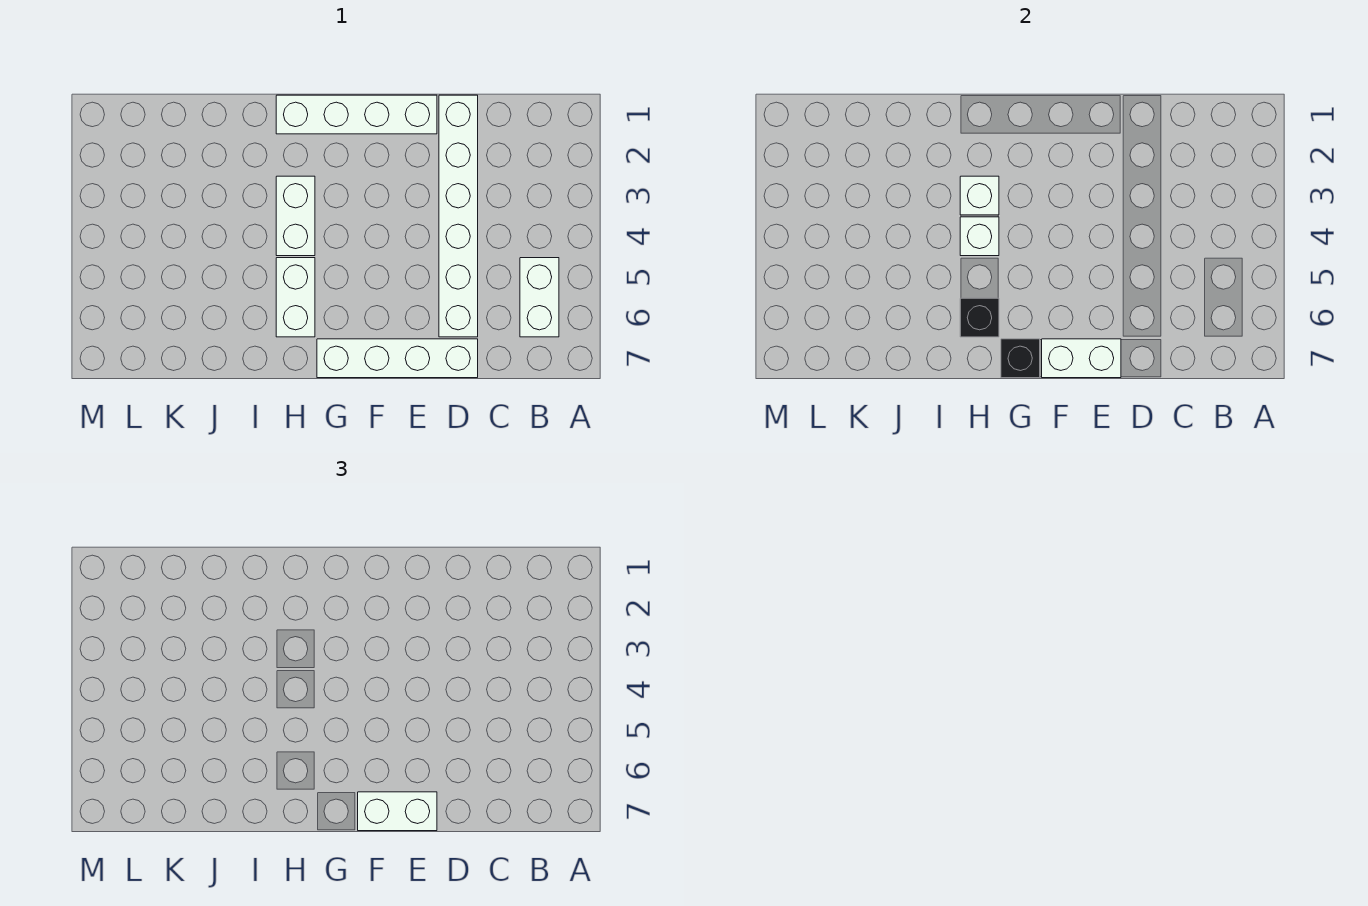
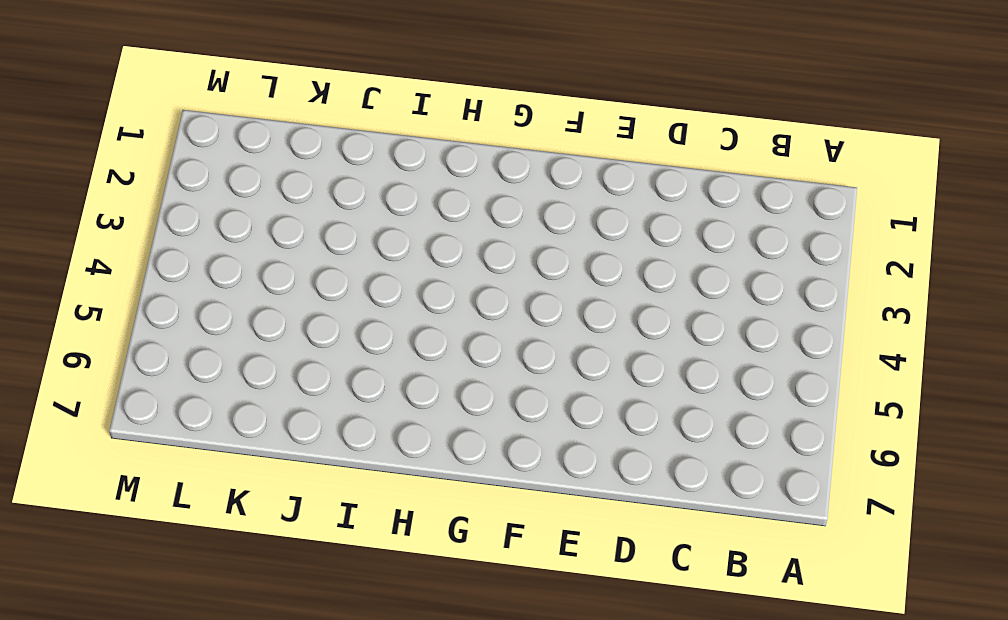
none -> white brick B5:B6 level 1
none -> white brick D1:D6 level 1
none -> white brick D7:G7 level 1

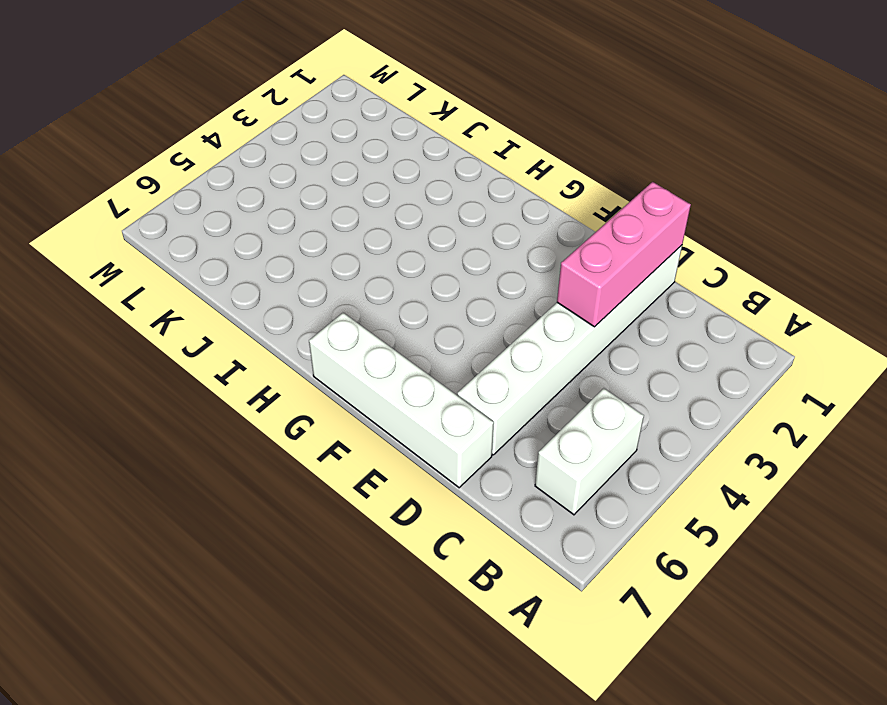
pink brick D1:D3 level 2 -> none
none -> white brick E1:H1 level 1
none -> white brick H3:H4 level 1
none -> white brick H5:H6 level 1

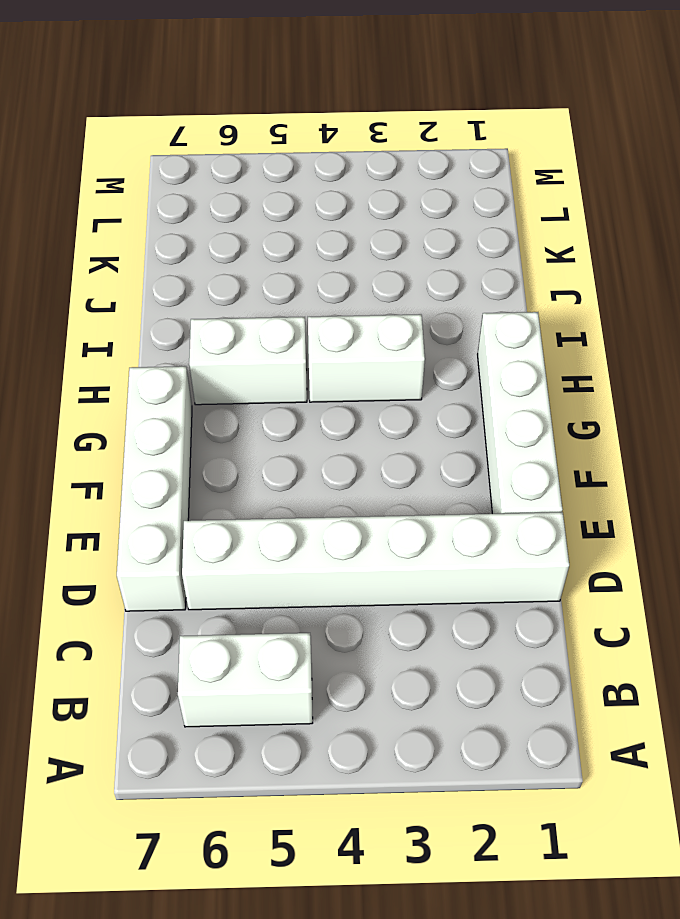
none -> white brick E7:F7 level 2
none -> black brick G7 level 2
none -> white brick H3 level 2

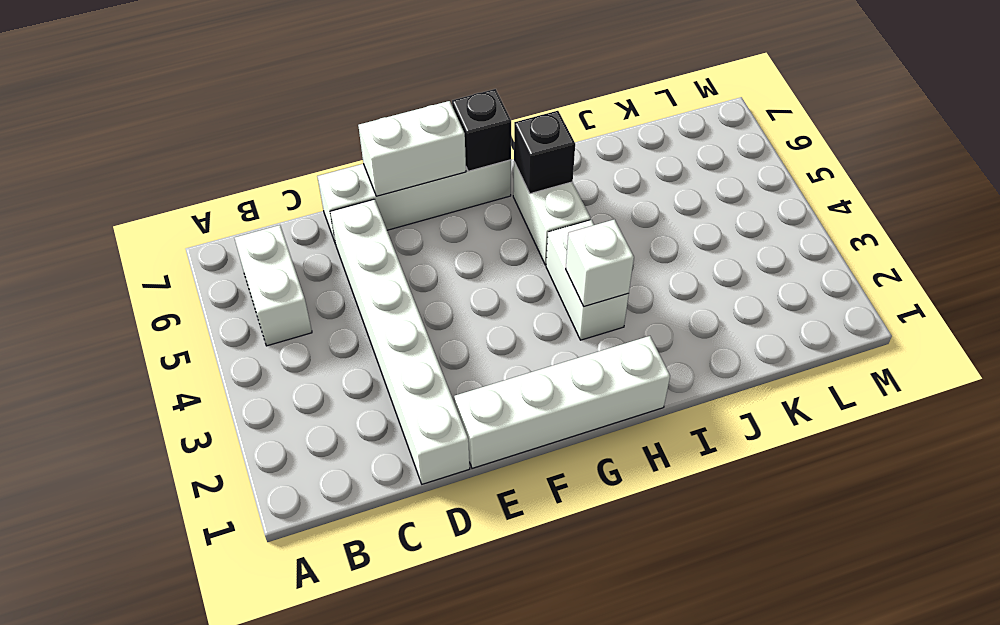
none -> white brick H4 level 2
none -> white brick E7:F7 level 3

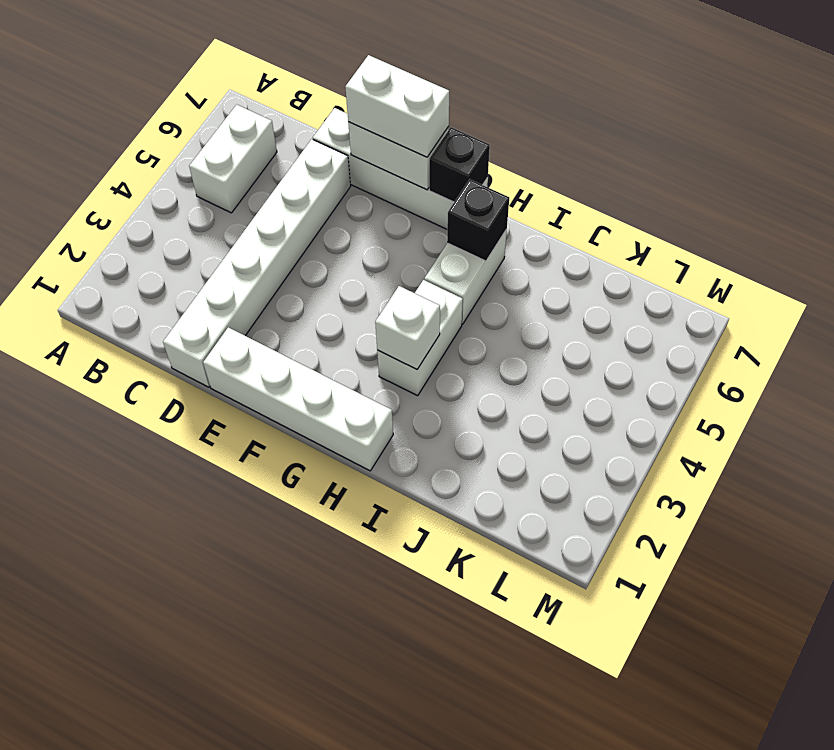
none -> white brick H4 level 2

